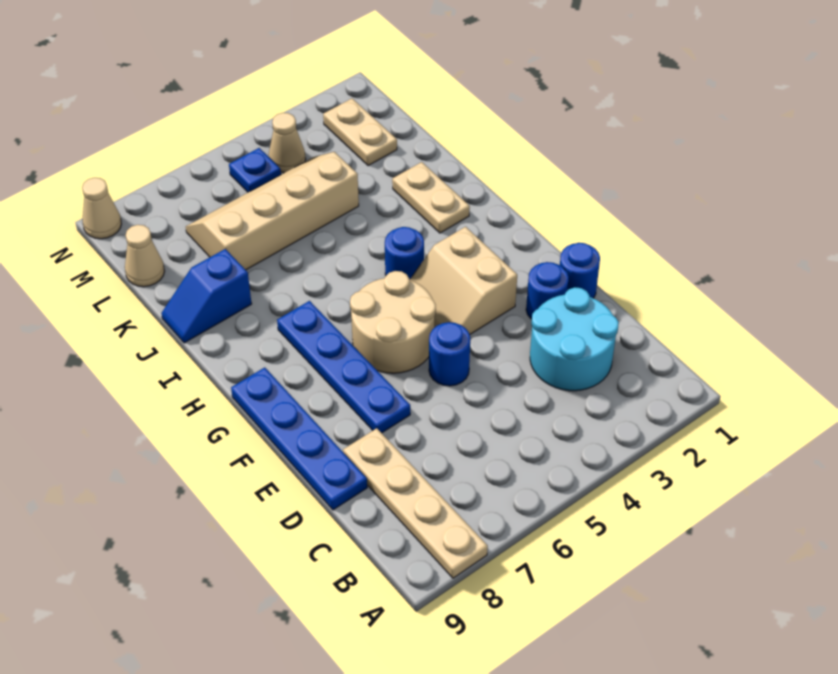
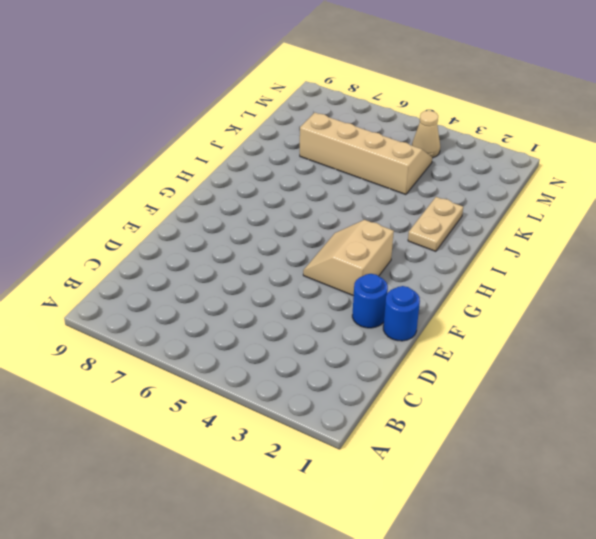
none -> tan plate A8:D8 level 1
none -> cyan round brick C2:D3 level 1
none -> blue plate D9:G9 level 1

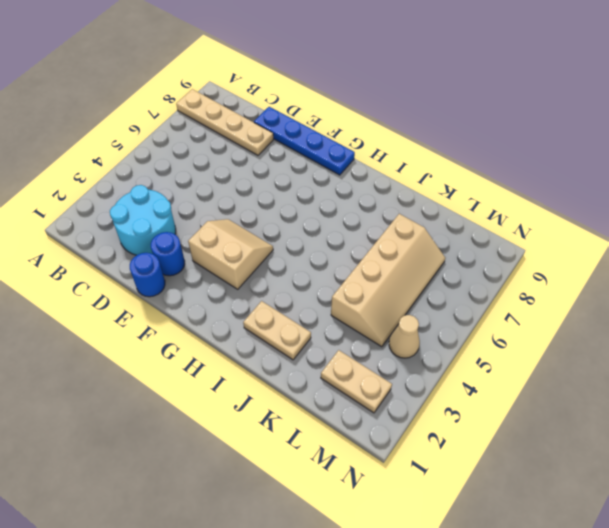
none -> blue round brick E5 level 1
none -> blue plate E7:H7 level 1
none -> tan round brick F5:G6 level 1

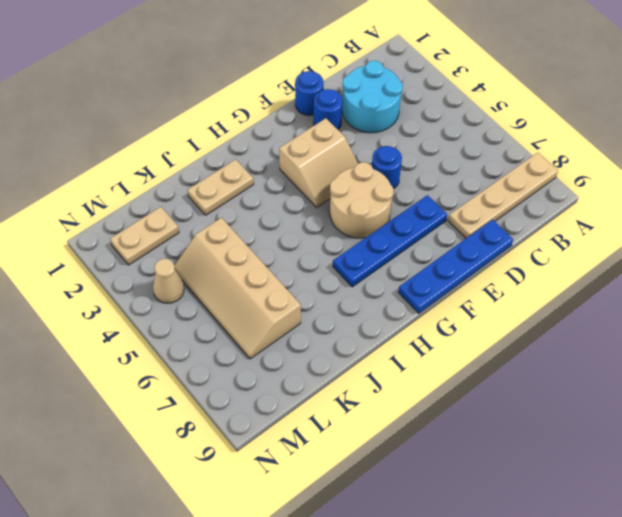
none -> blue round brick H4 level 1
none -> blue slope J8:J9 level 1 top 8
none -> tan cone L9 level 1

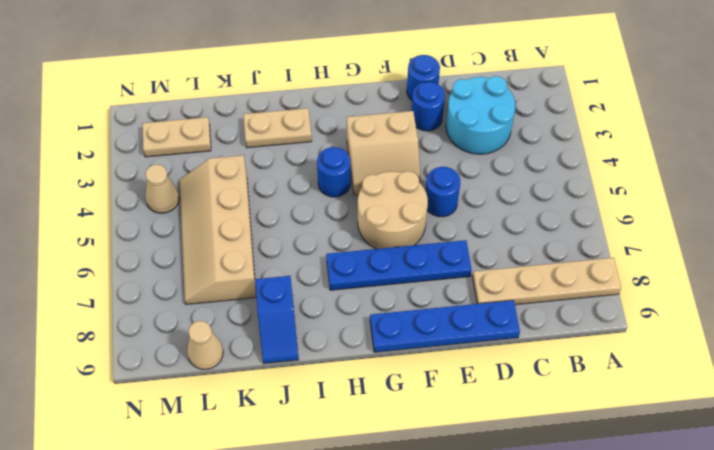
none -> blue plate M5 level 1
none -> tan cone N9 level 1

